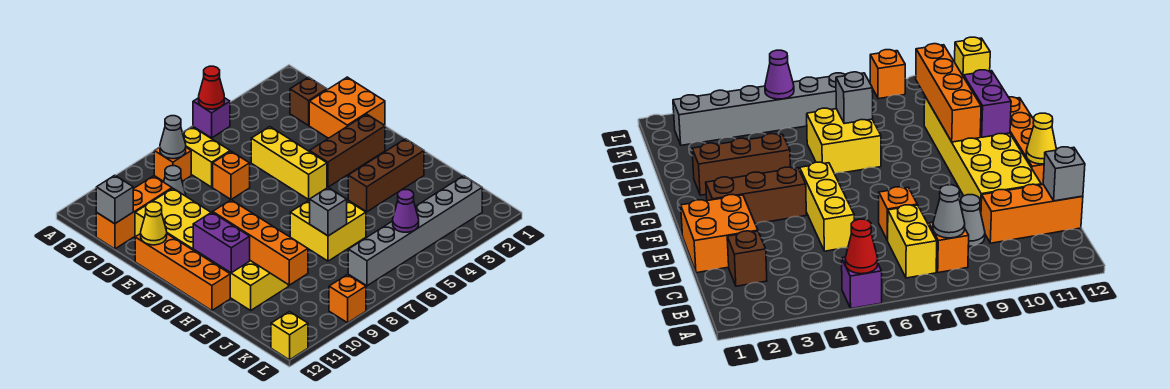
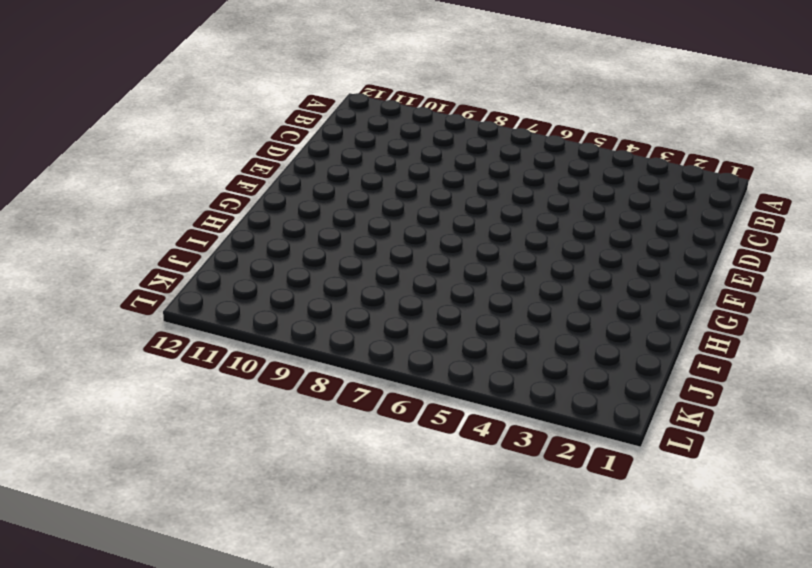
none -> purple brick A5 level 1
none -> yellow brick B7:C7 level 1
none -> orange brick B8 level 1

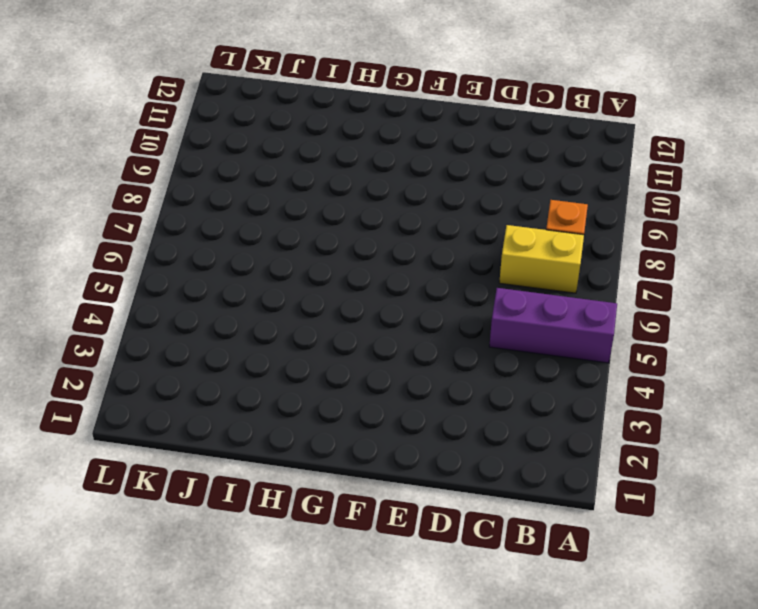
purple brick A5:C5 level 1 -> purple brick A5 level 1
none -> brown brick C2 level 1
none -> grey cone C9 level 1
none -> orange brick C10:C12 level 1

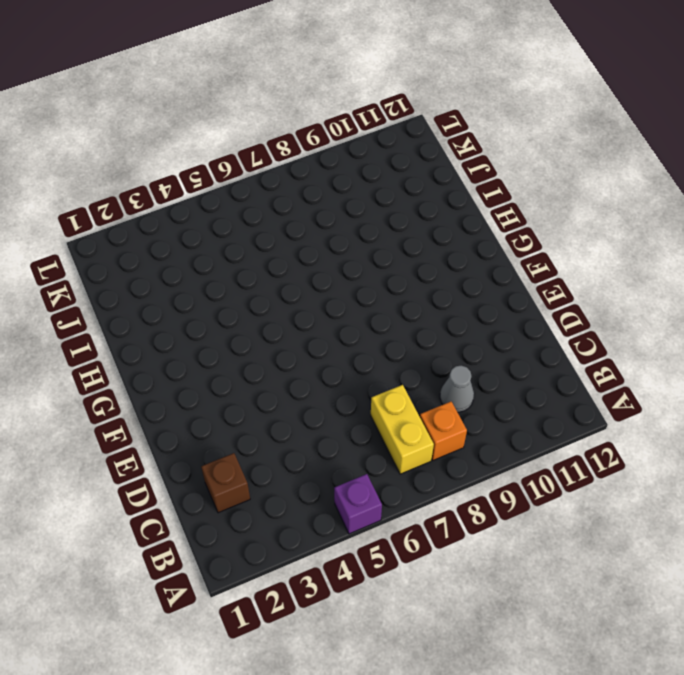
none -> orange brick C10:C12 level 1
none -> orange brick D1:E2 level 1
none -> yellow brick D5:F5 level 1

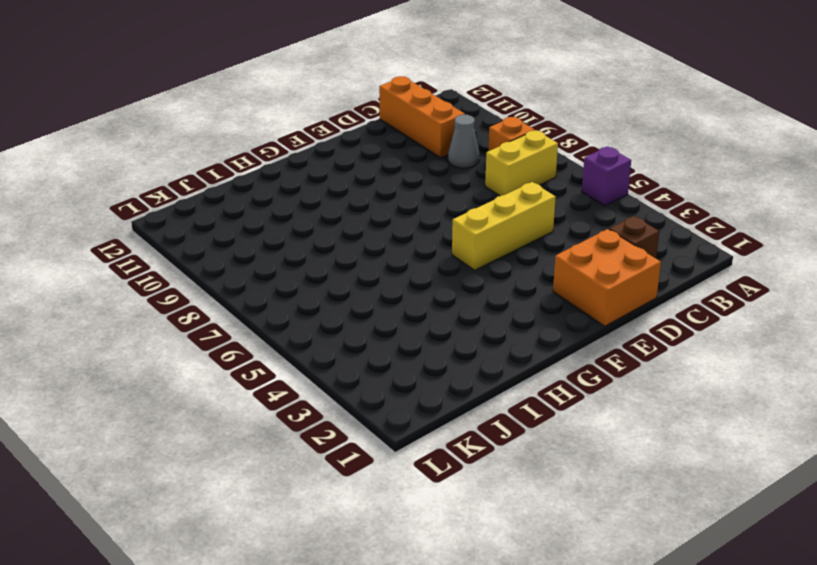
none -> orange brick D7 level 1
none -> yellow brick D10:I11 level 1
none -> orange brick E12:H12 level 1

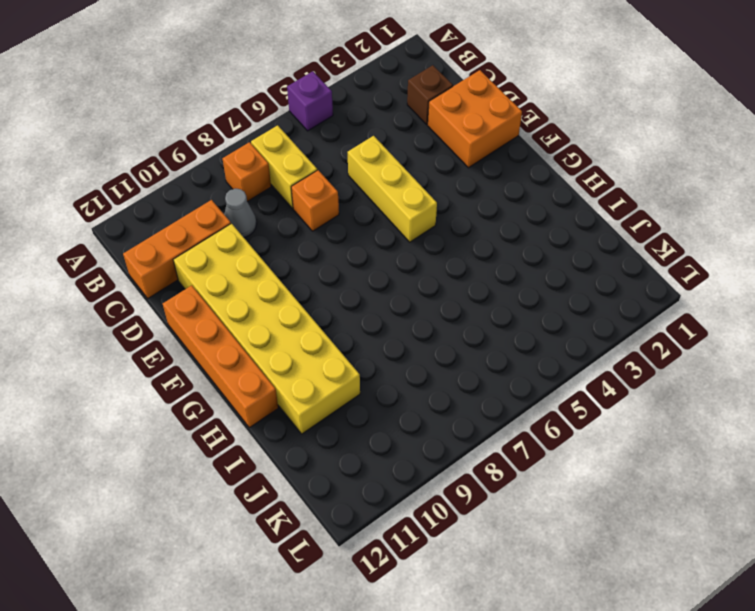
none -> brown brick F2:F4 level 1
none -> brown brick H2:H4 level 1
none -> yellow brick H6:I7 level 1

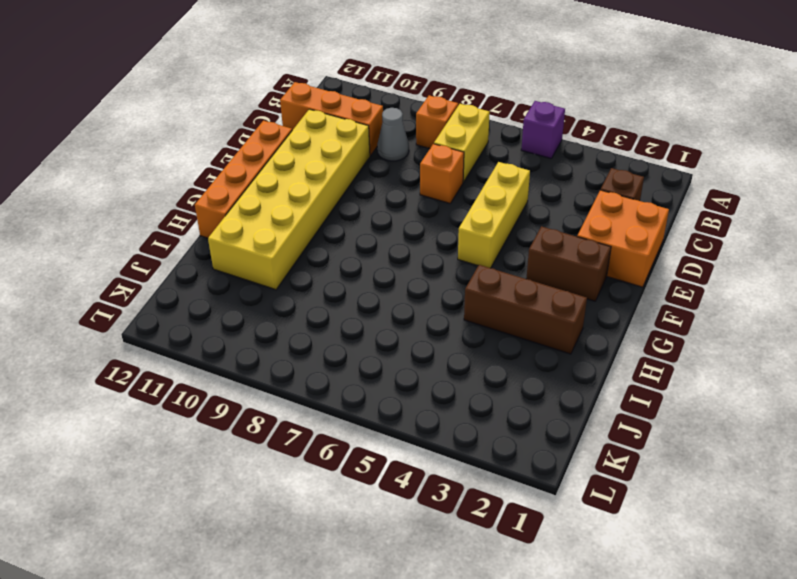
brown brick F2:F3 level 1 -> brown brick F2:F4 level 1
none -> yellow brick H6:I7 level 1
none -> grey brick K2:K7 level 1
none -> orange brick L9 level 1

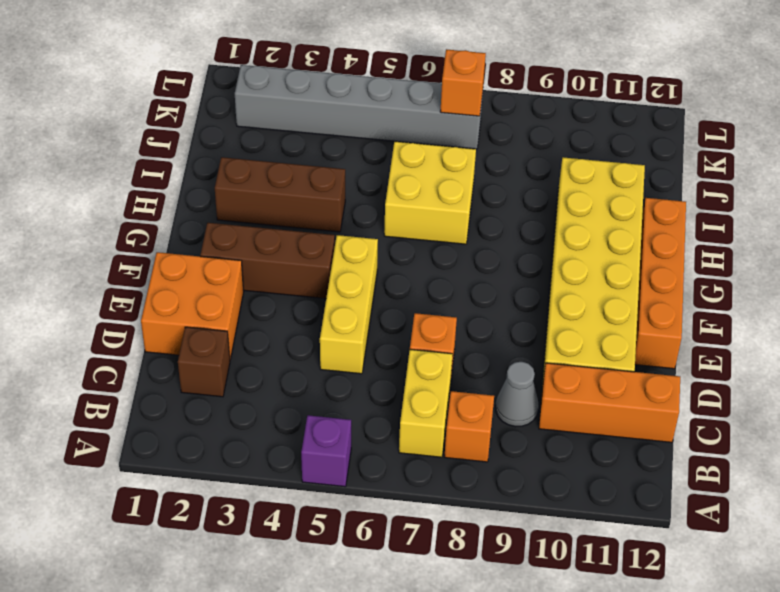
orange brick K7 level 2 -> orange brick L9 level 1
none -> yellow brick L12 level 1
none -> red cone A5 level 2
none -> grey cone B8 level 2

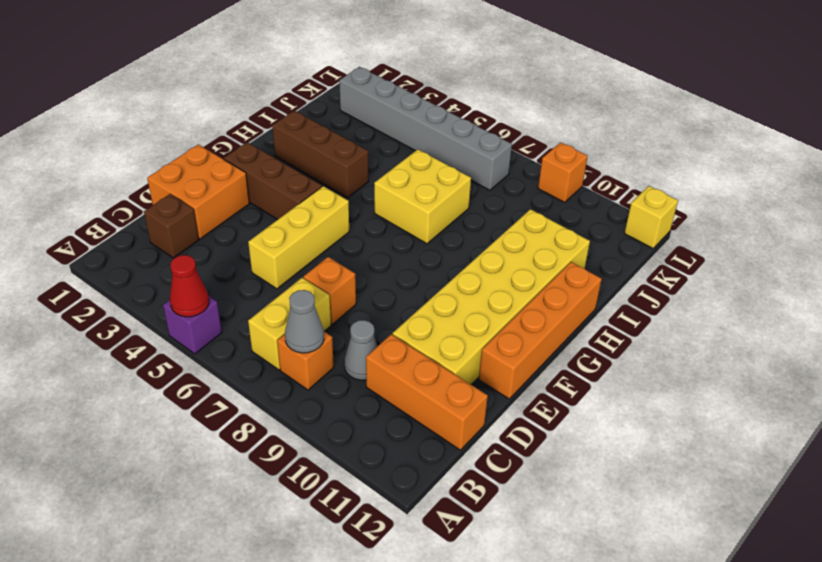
none -> grey brick C12 level 2
none -> yellow cone E12 level 2
none -> orange brick G10:J10 level 2

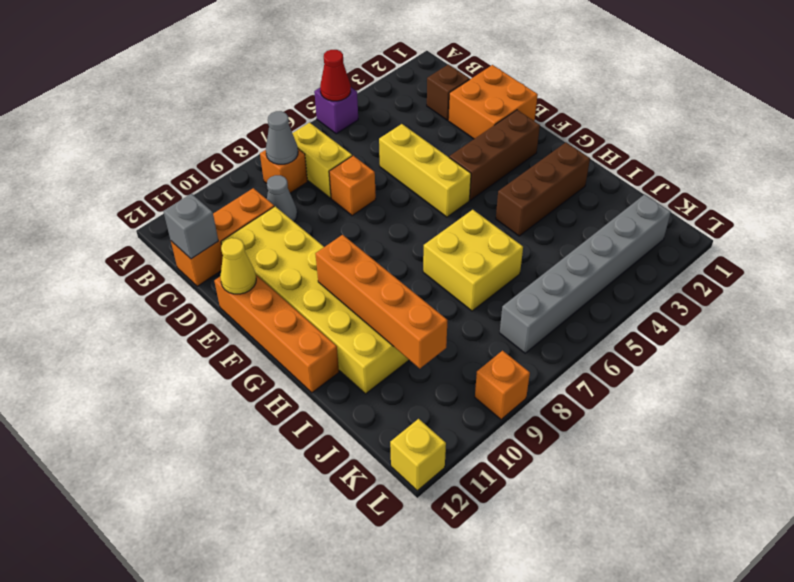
none -> purple brick G11:H11 level 2
none -> grey brick I7 level 2
none -> purple cone K5 level 2

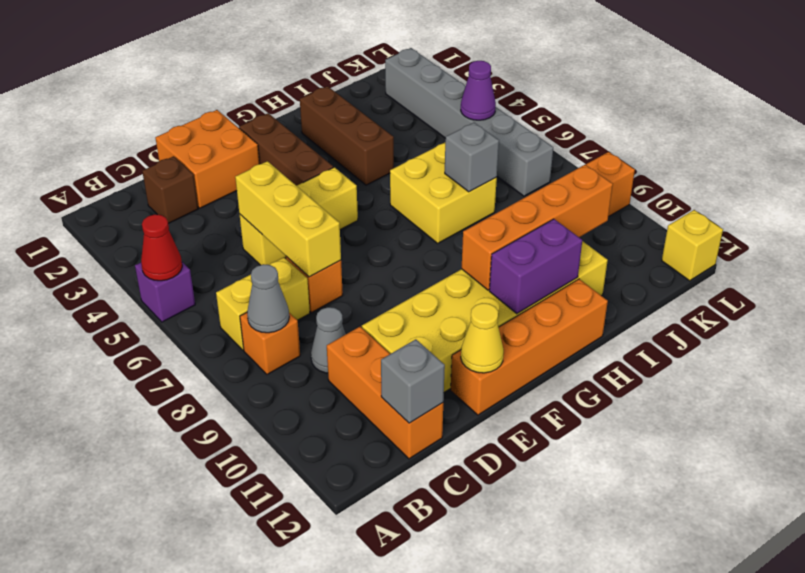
yellow brick D5:D7 level 2 -> none

